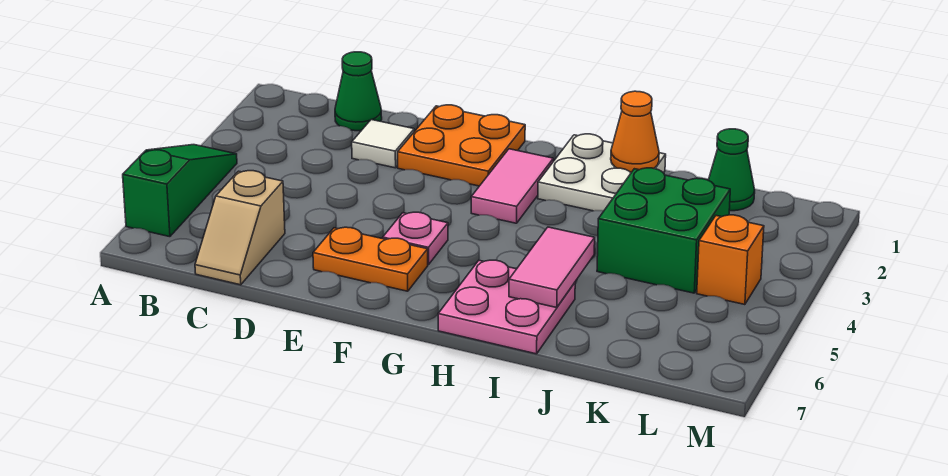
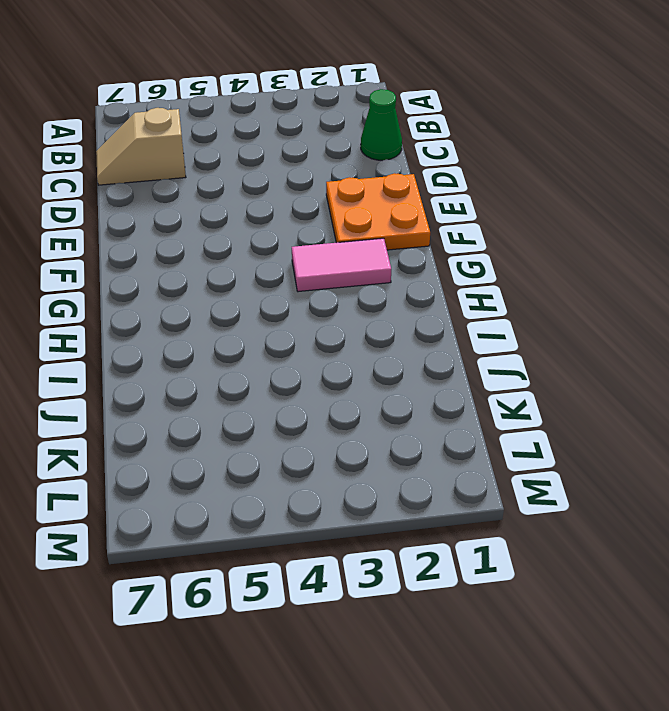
none -> green slope A4:A6 level 1 top 6
none -> white tile D2 level 1
none -> orange plate E6:F6 level 1

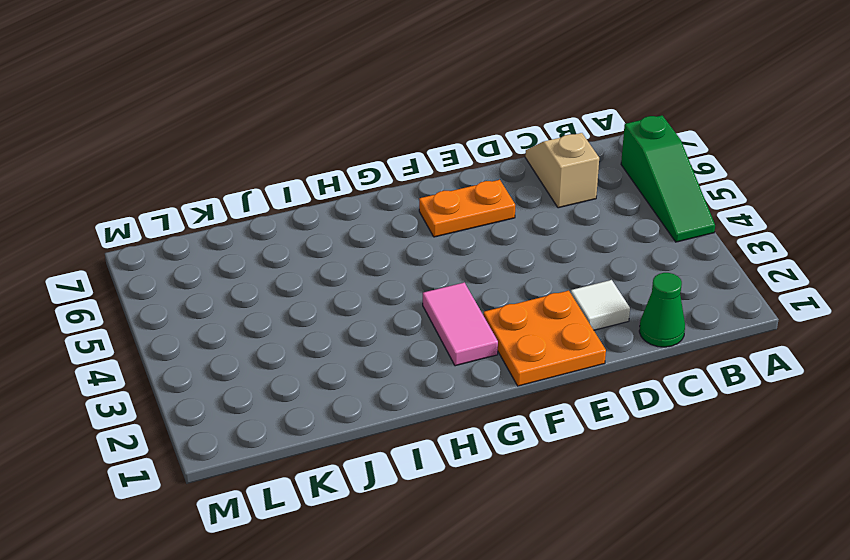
none -> pink plate F5 level 1
none -> white plate H1:I2 level 1
none -> pink plate H6:I7 level 1

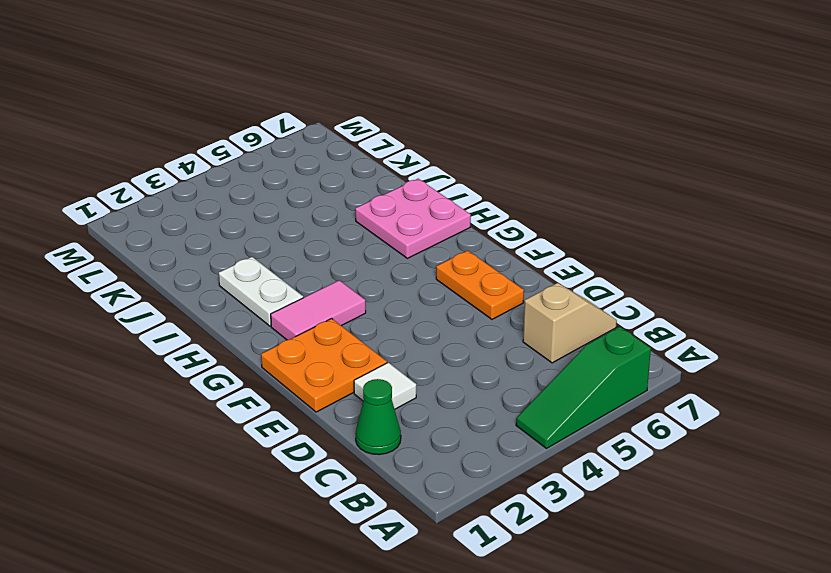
white plate H2:I2 level 1 -> white plate H1:I2 level 1
none -> pink plate F5 level 1
none -> green brick J3:K4 level 1
none -> green cone K1 level 1

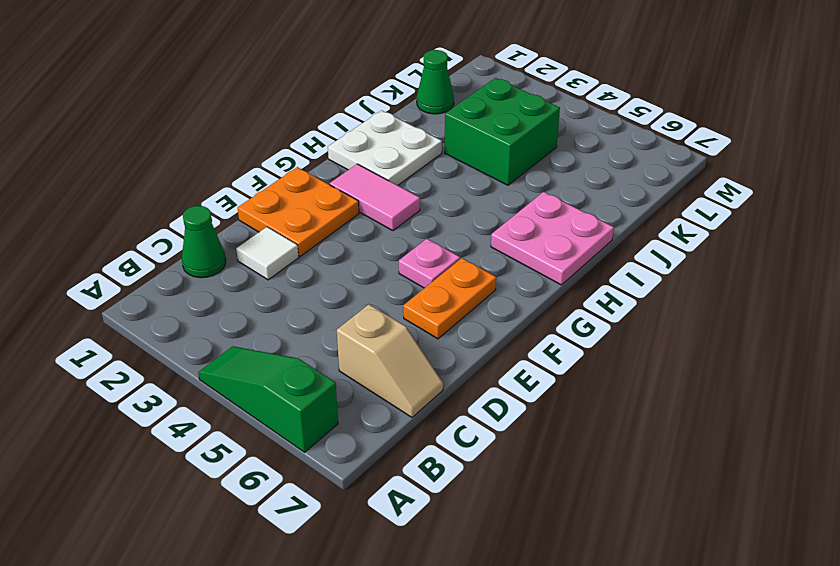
none -> orange brick L4 level 1
none -> orange cone I1 level 2
none -> pink tile I5:I6 level 2

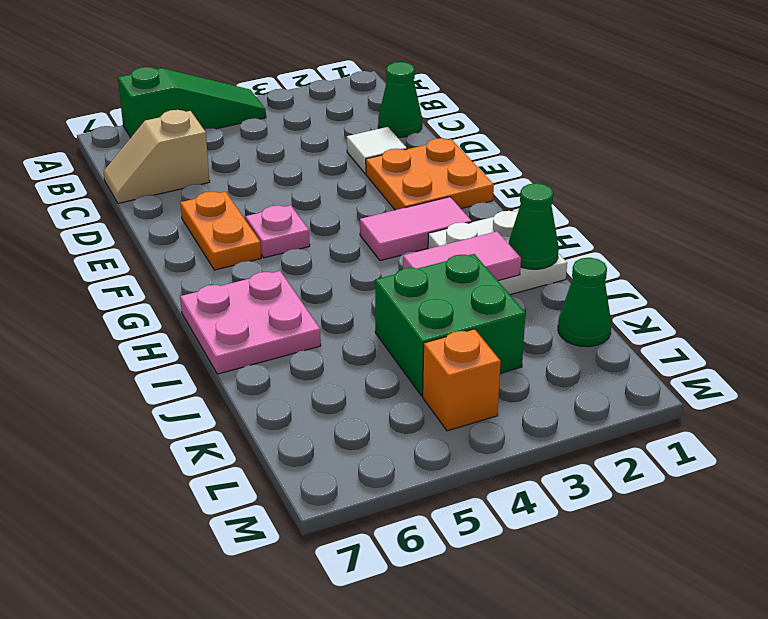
green cone I1 level 2 -> orange cone I1 level 2
pink tile I2:I3 level 2 -> pink tile I5:I6 level 2

